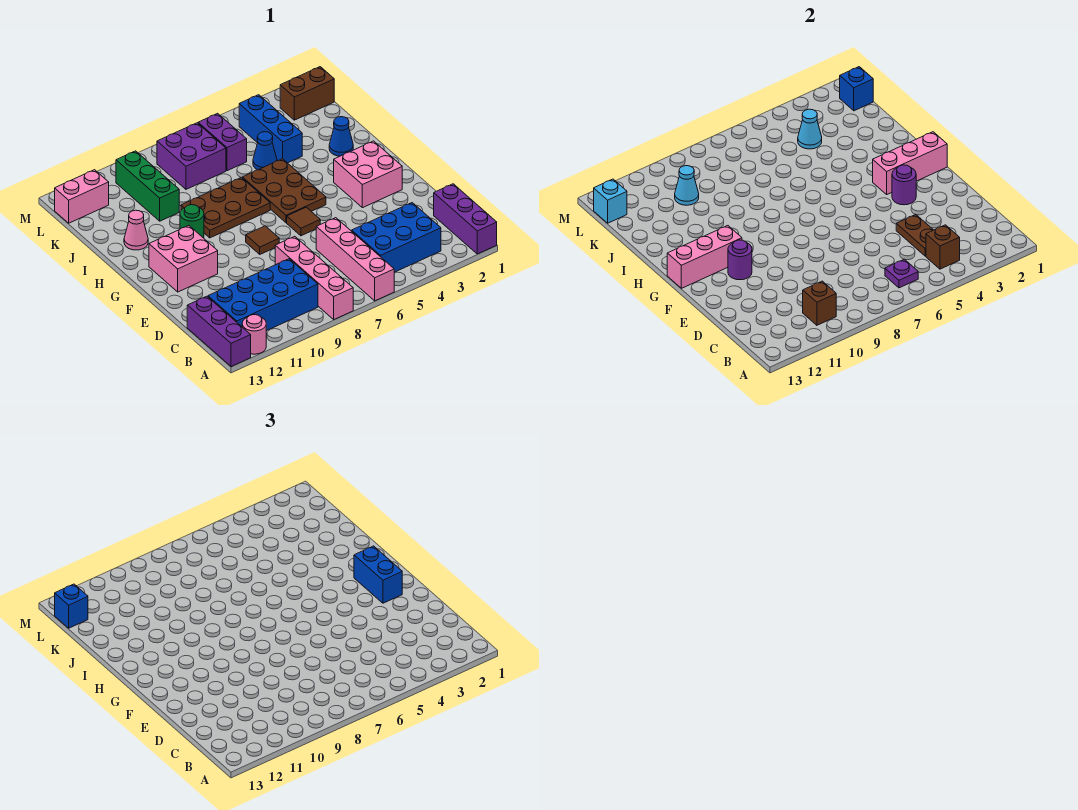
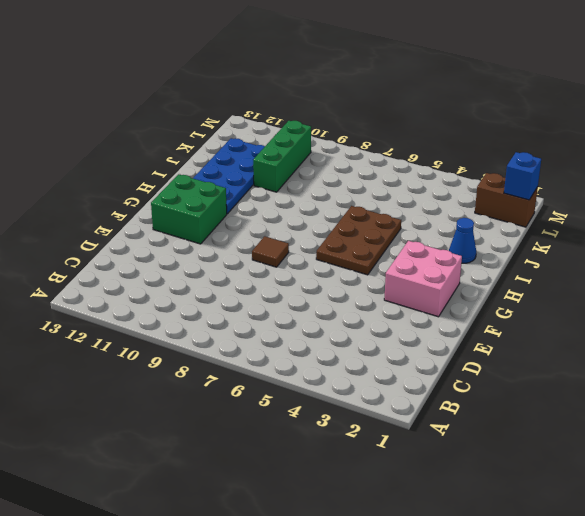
green brick F11:G12 level 1 -> pink brick F11:G12 level 1
blue plate H11:K12 level 1 -> pink cone I12 level 1
none -> purple brick A1:C1 level 1
none -> pink brick A6:D6 level 1
none -> pink brick A8:D8 level 1
none -> pink round brick A12 level 1

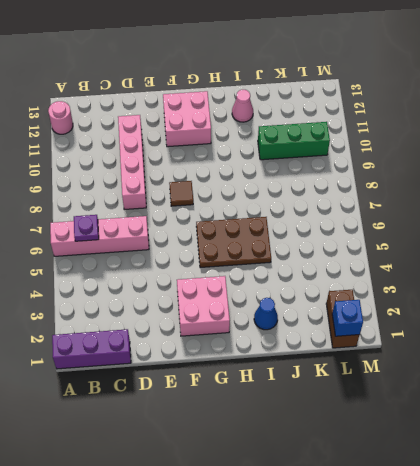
pink brick D8:D11 level 1 -> pink brick A8:D8 level 1
none -> purple brick A13:C13 level 1
none -> blue brick B3:C5 level 1
none -> blue brick B9:C12 level 1
none -> brown tile F6 level 1

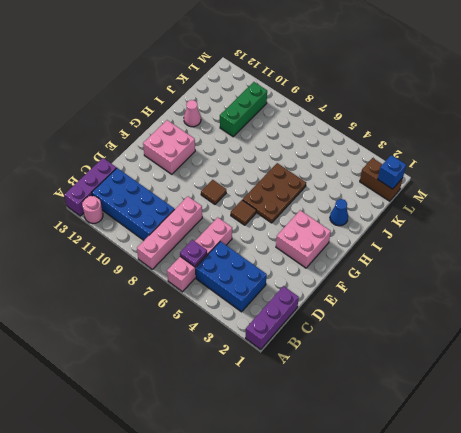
none -> brown plate H7:I9 level 1
none -> green round brick H10 level 1
none -> blue brick J4:L4 level 1
none -> blue cone J5 level 1

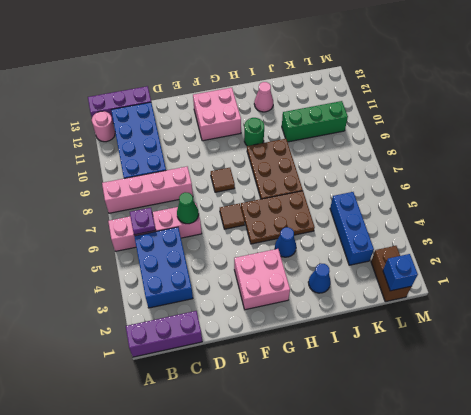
green cone D6 level 2 -> none
blue cone H4 level 1 -> blue cone J5 level 1
blue brick K3:K5 level 1 -> blue brick J4:L4 level 1
none -> purple brick K6:L6 level 1
none -> purple brick K7:L8 level 1
none -> pink brick L12:L13 level 1
none -> brown brick B4 level 2

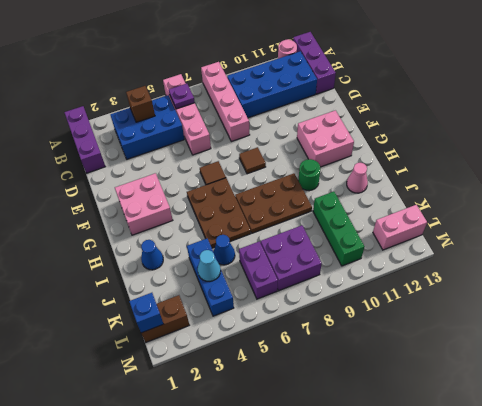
none -> brown brick B10 level 2
none -> brown plate C4:D4 level 2
none -> purple round brick F3 level 2
none -> purple round brick F11 level 2

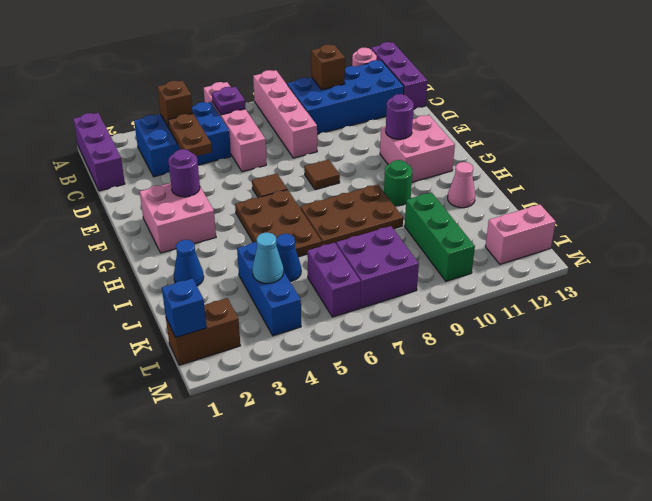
none -> pink brick G1:G3 level 2
none -> pink brick G11:G13 level 2
none -> cyan cone K10 level 2
none -> cyan brick L13 level 2

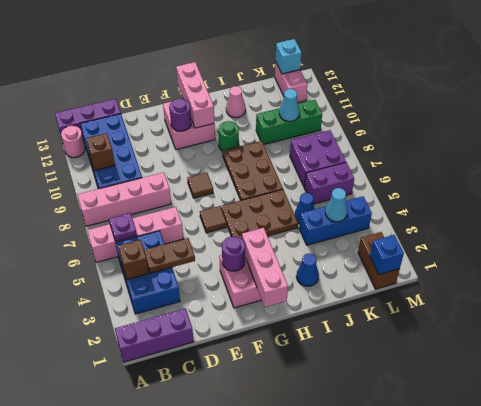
none -> blue brick F2:G2 level 3
none -> blue brick L13 level 3

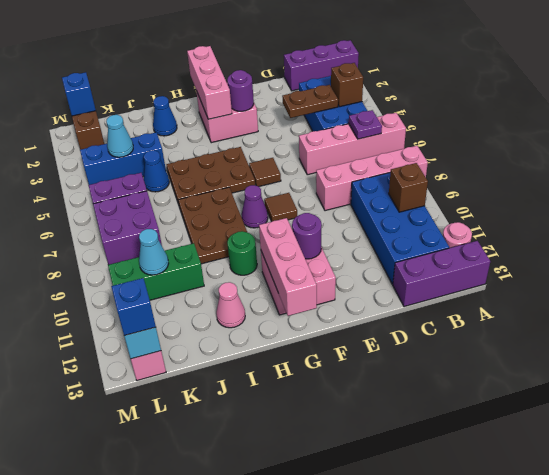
purple cone G8 level 1 -> none
none -> blue brick F2:G2 level 3

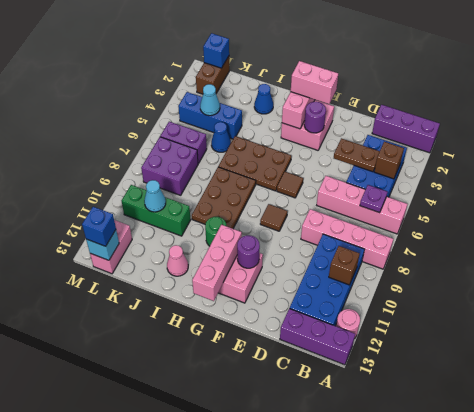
pink brick F2:G2 level 3 -> blue brick F2:G2 level 3

